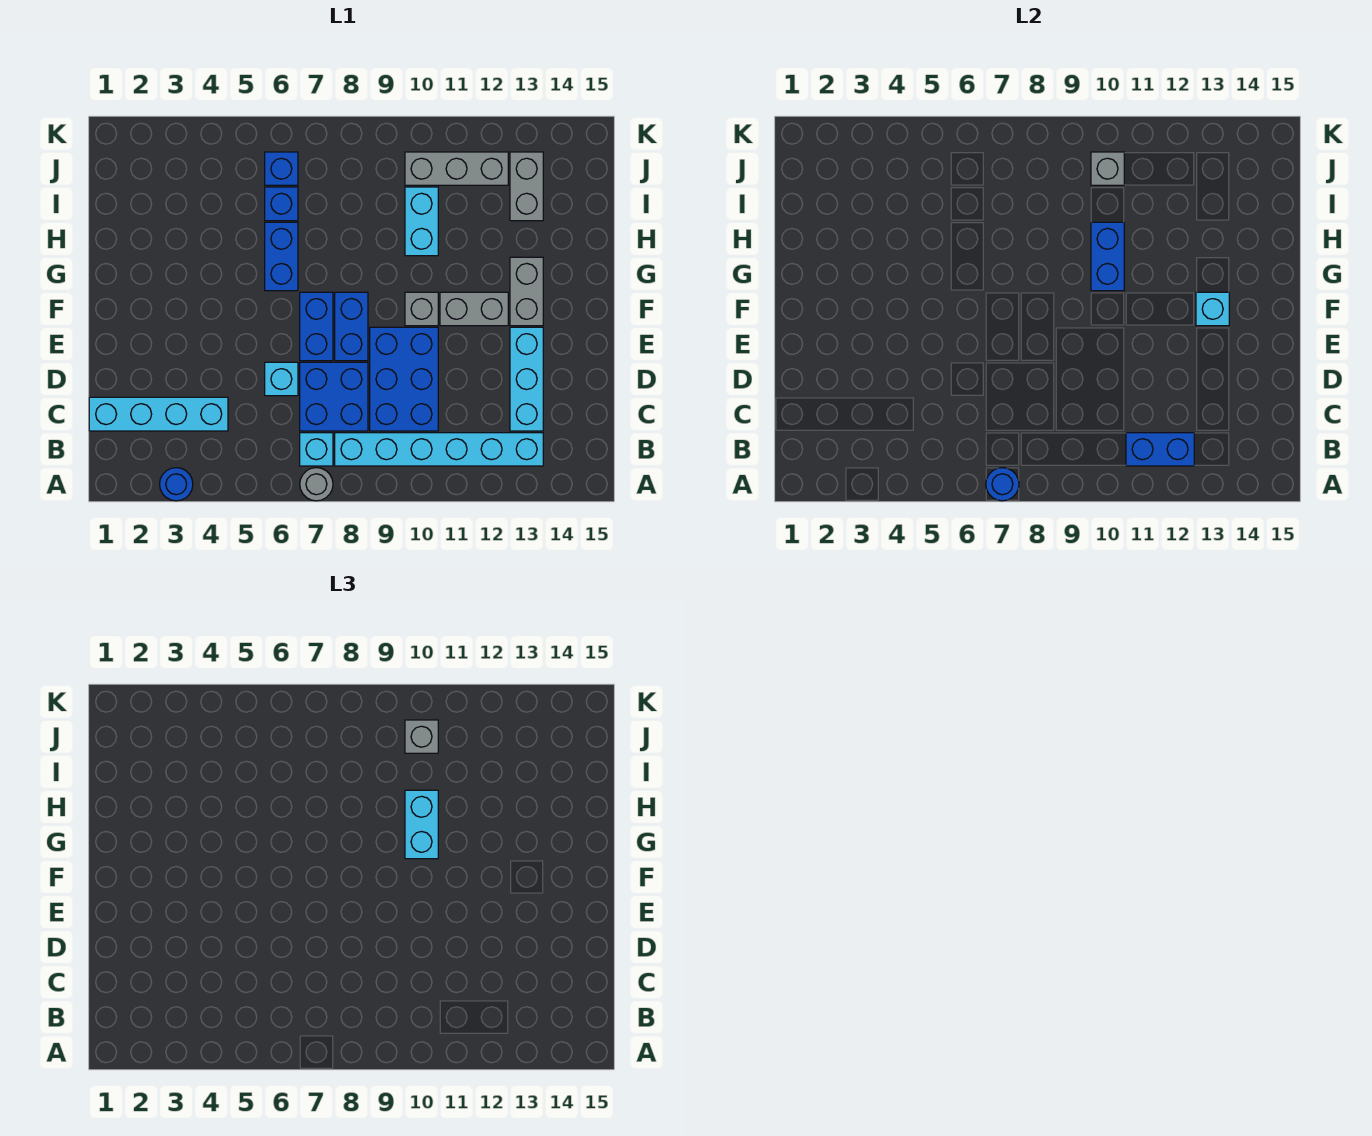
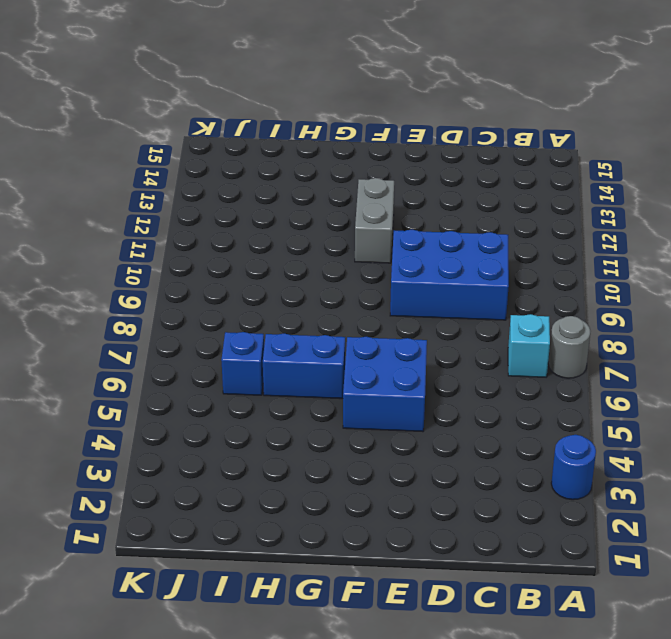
blue brick E5:F6 level 1 -> blue brick C7:D8 level 1
none -> cyan brick B8:B13 level 1
none -> cyan brick C1:C4 level 1
none -> cyan brick C13:E13 level 1

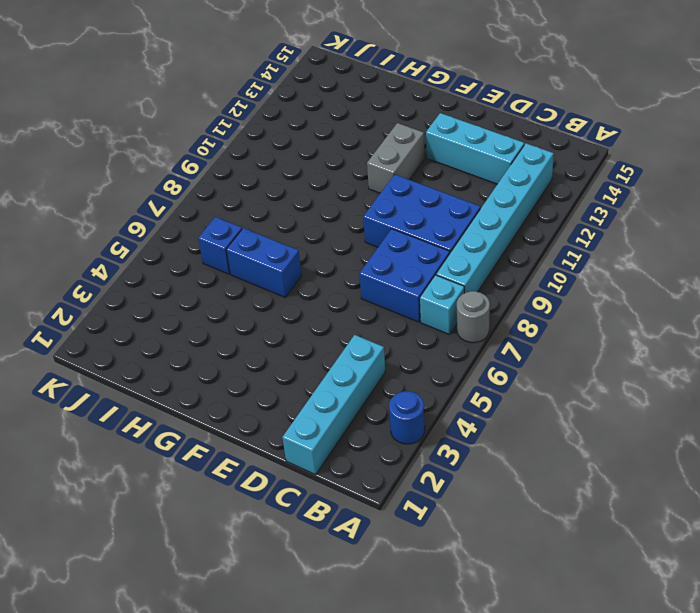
none -> cyan brick D6 level 1
none -> blue brick E7:F7 level 1
none -> blue brick E8:F8 level 1

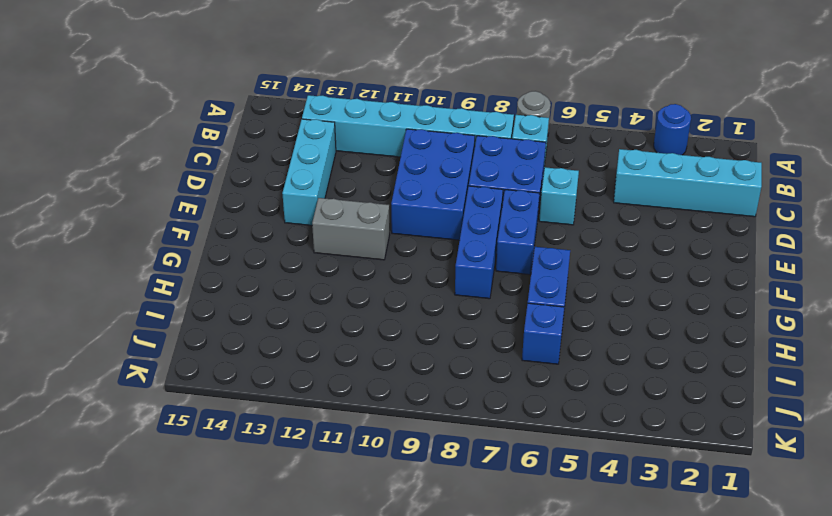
blue brick E8:G8 level 1 -> blue brick E8:F8 level 1
none -> grey brick F10 level 1
none -> grey brick F13:G13 level 1
none -> cyan brick H10:I10 level 1

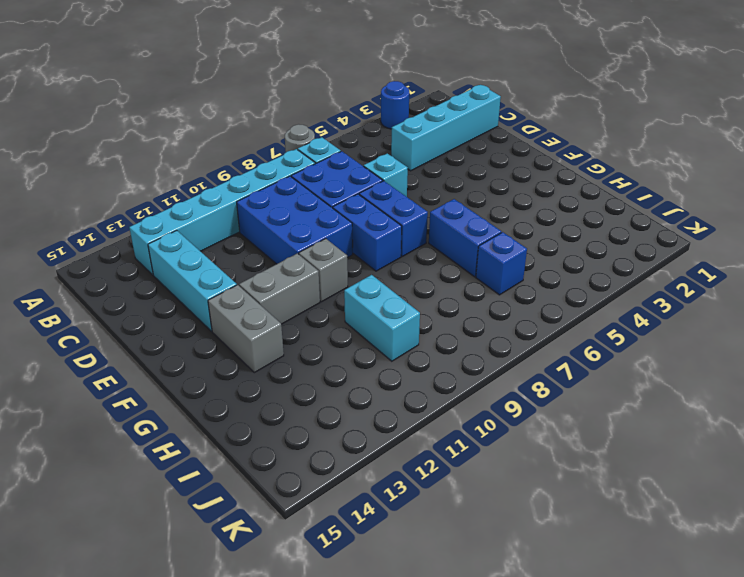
none -> grey brick I13:J13 level 1
none -> blue brick J6 level 1
none -> grey brick J10:J12 level 1

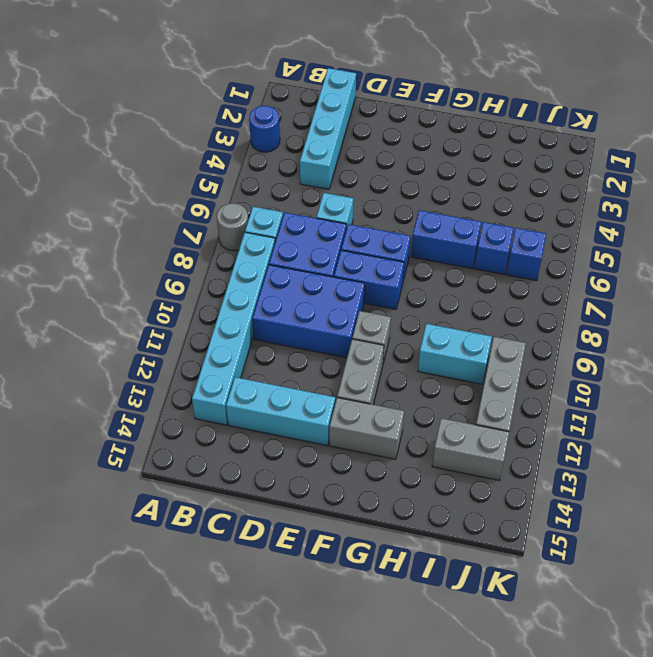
none -> blue round brick A7 level 2
none -> blue brick B11:B12 level 2
none -> cyan brick F13 level 2

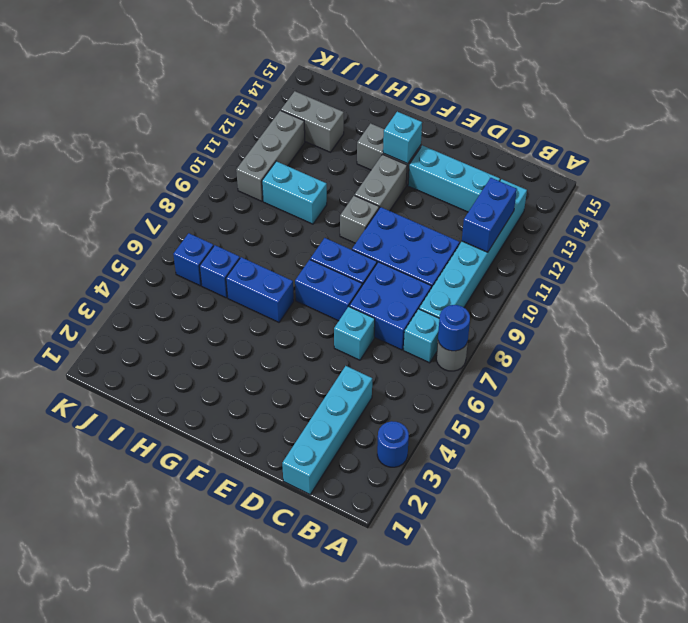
none -> blue brick G10:H10 level 2
none -> grey brick J10 level 2
none -> cyan brick G10:H10 level 3

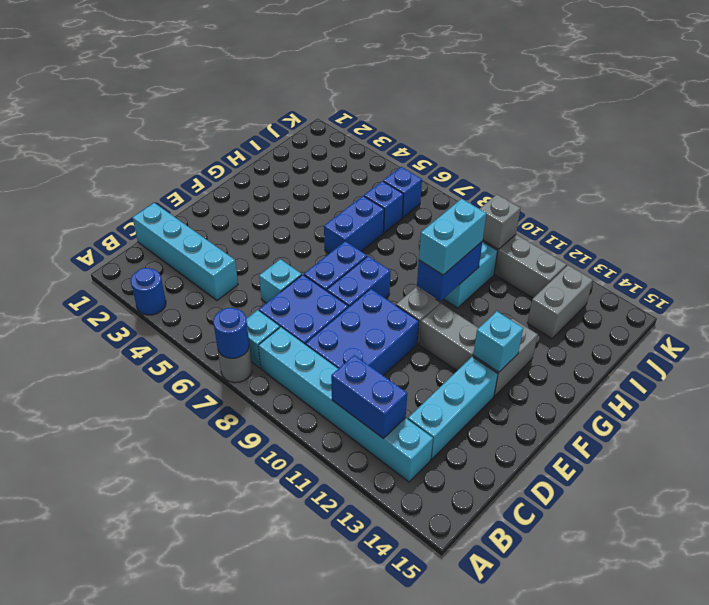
none -> grey brick J10 level 3

